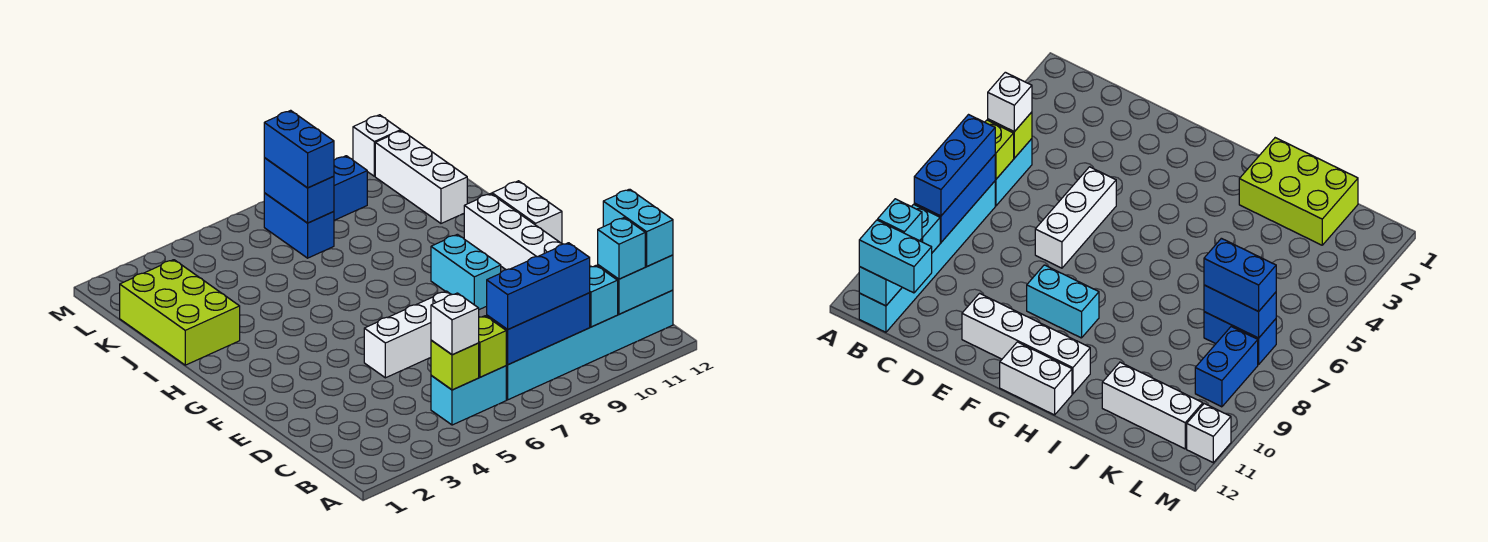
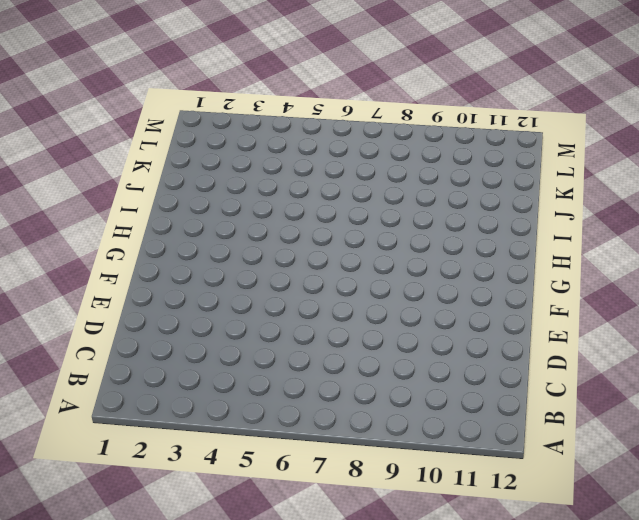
none -> cyan brick B5:B6 level 1
none -> cyan brick B7:B12 level 1
none -> white brick E5:E7 level 1

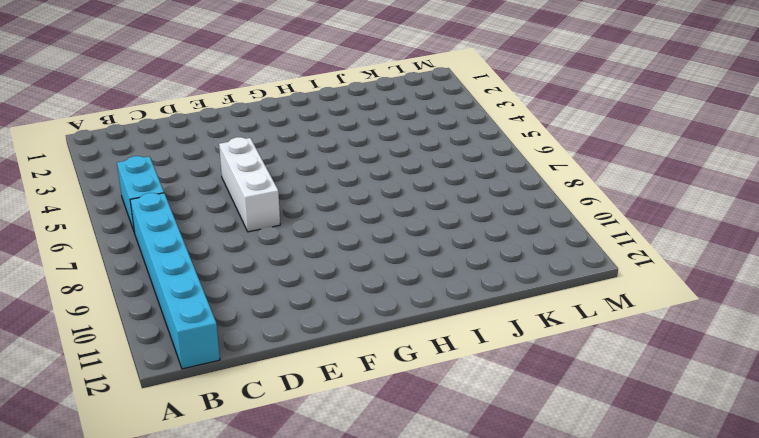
none -> white brick E11:H11 level 1
none -> cyan brick F9:G9 level 1
none -> white brick G12:H12 level 1

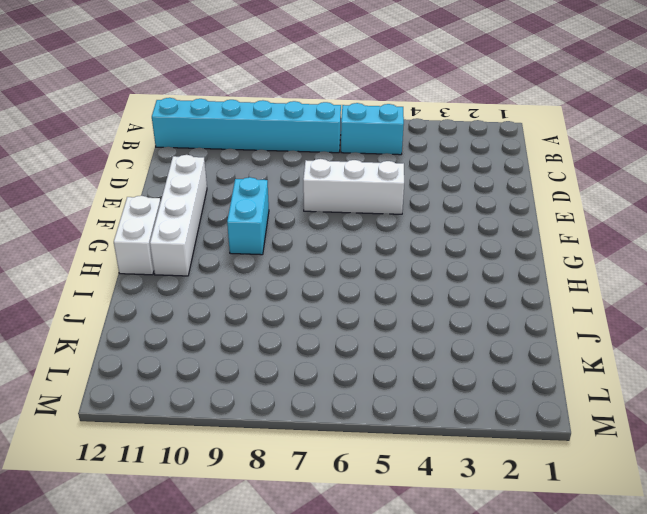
none -> lime brick I1:K2 level 1
none -> white brick J11:L11 level 1
none -> blue brick K7:L7 level 1

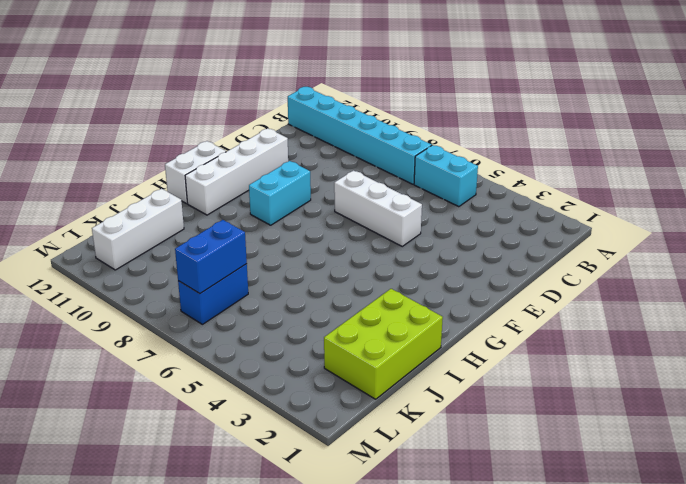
none -> blue brick L8:L9 level 1
none -> white brick M11 level 1
none -> lime brick B5 level 2

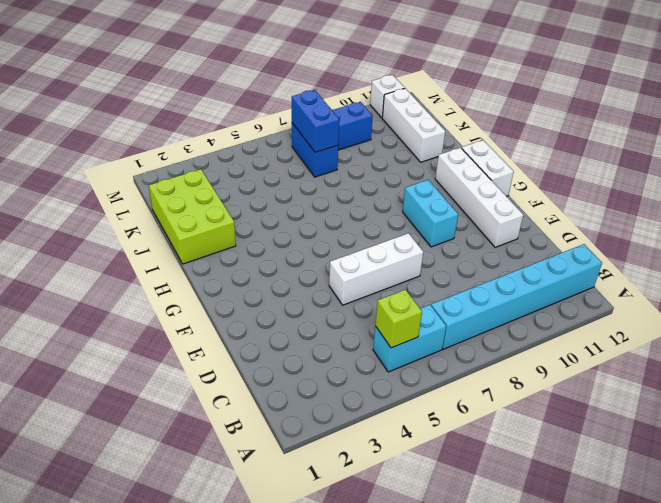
none -> lime brick B6 level 2
none -> blue brick B7:B9 level 2
none -> cyan brick B10 level 2

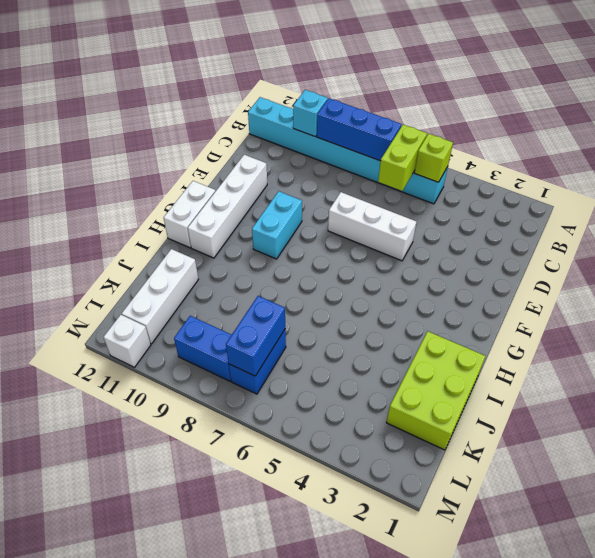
lime brick B6:C6 level 2 -> lime brick B6 level 2
none -> cyan brick B11:B12 level 2
none -> white brick B5 level 3
none -> blue brick B7:B9 level 3

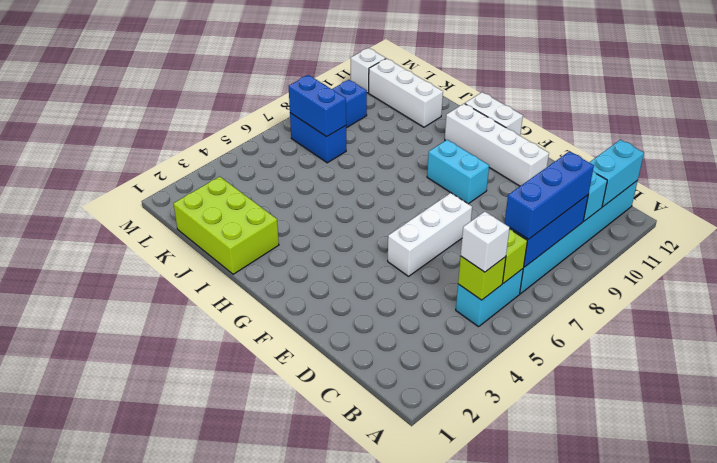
none -> cyan brick B11 level 3
none -> cyan brick B12:C12 level 3
none -> blue brick K7:L7 level 3

